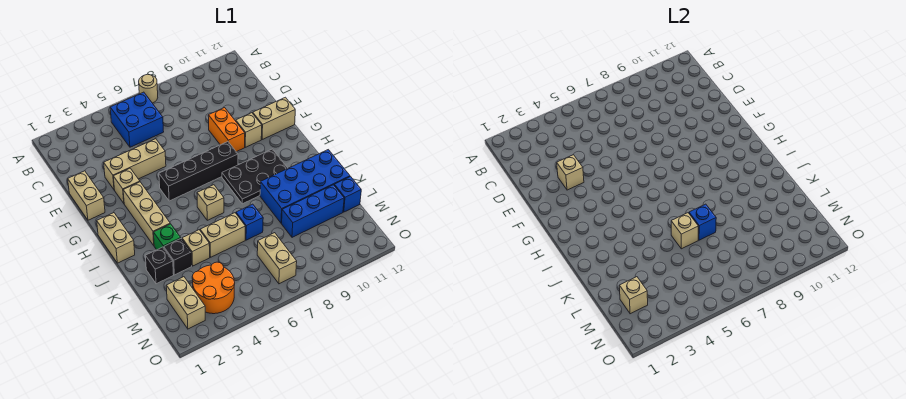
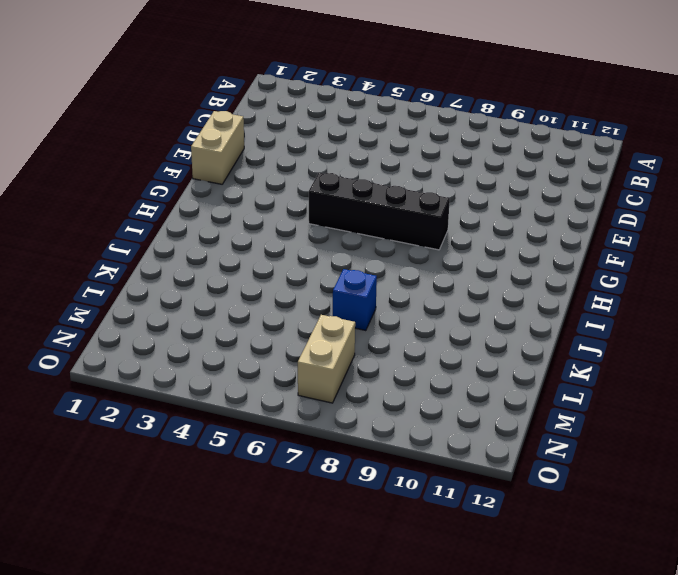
none -> tan round brick A7 level 1
none -> blue brick B5:C6 level 1
none -> tan brick E3:E5 level 1

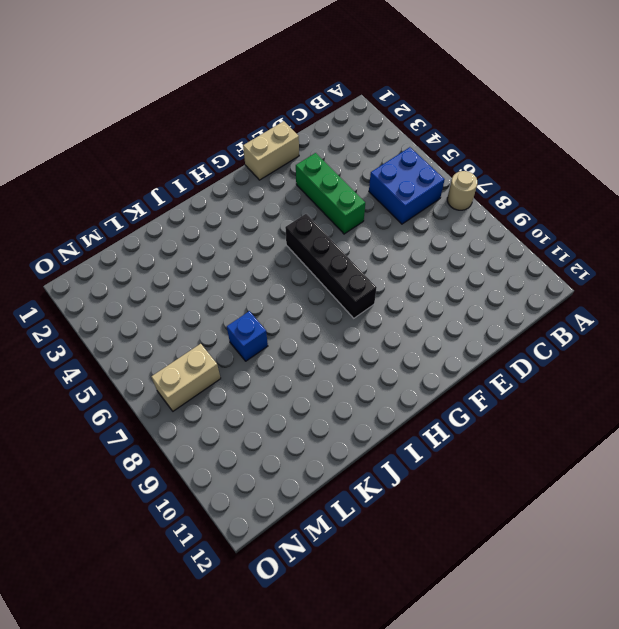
green brick E3:E5 level 1 -> tan brick E3:E5 level 1
none -> orange brick E9:F9 level 1
none -> tan brick F3 level 1
none -> tan brick F10 level 1

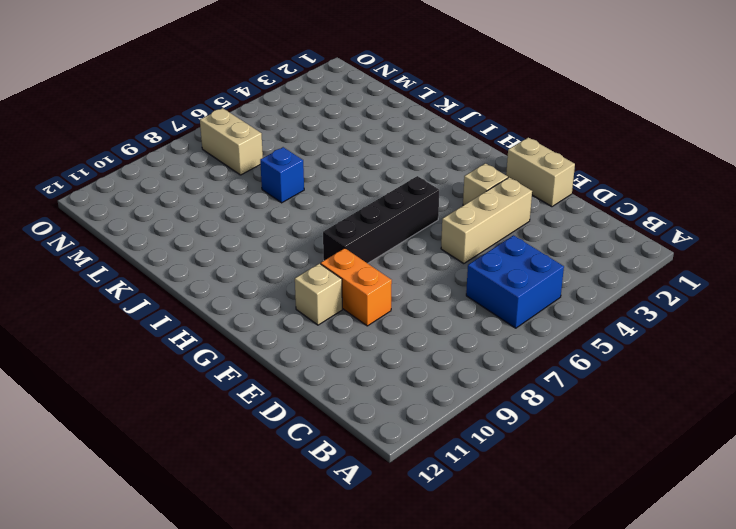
none -> tan round brick A7 level 1
none -> tan brick F11:F12 level 1
none -> tan brick G3:I3 level 1

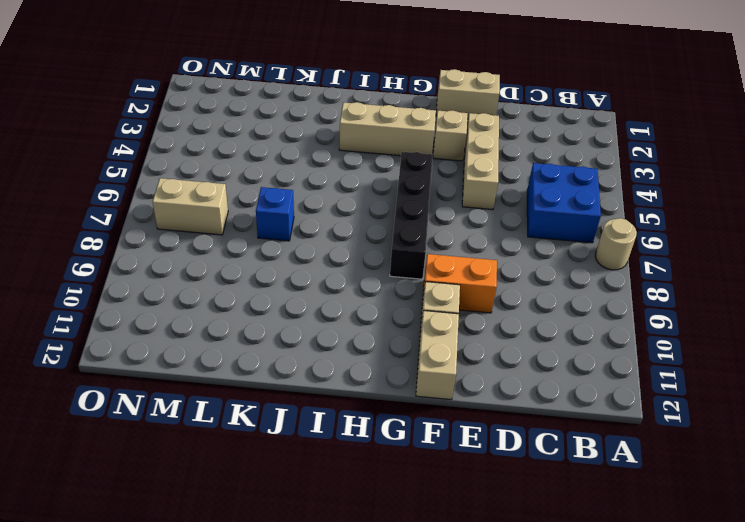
none -> tan brick H1:I1 level 1
none -> black plate H8:I10 level 1
none -> tan brick I6 level 1

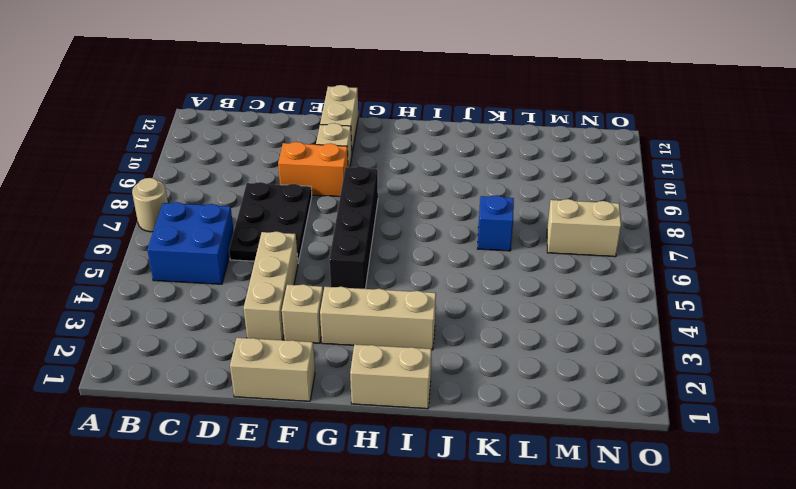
black plate D6:E8 level 1 -> black plate H8:I10 level 1
none -> tan brick I6 level 1
none -> green brick J3 level 1
none -> blue brick J9:K12 level 1

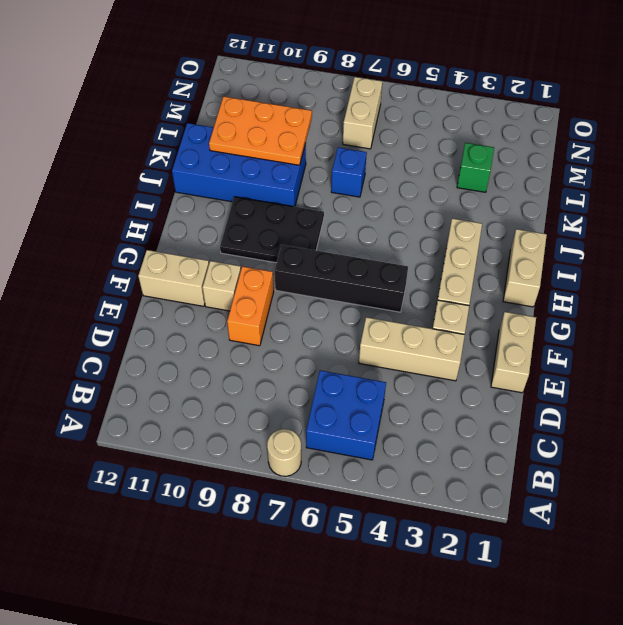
orange plate K9:L11 level 2 -> none
green brick L3 level 1 -> green brick J3 level 1
none -> tan brick I6 level 1
none -> black brick K2 level 1
none -> black brick K3 level 1

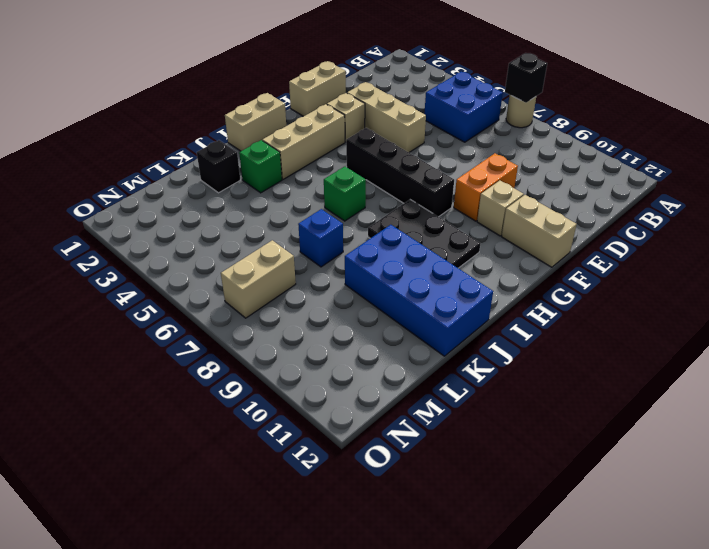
black brick A7 level 2 -> black brick K3 level 1
green brick I6 level 1 -> tan brick I6 level 1
none -> tan brick K4 level 1
none -> tan brick K5:K6 level 1
none -> blue brick L9:L11 level 1

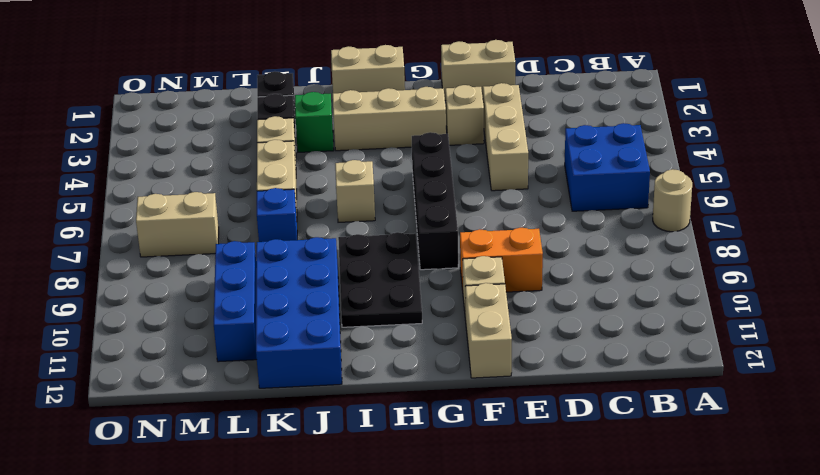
none -> blue brick L12 level 1
none -> tan brick M2:N2 level 1
none -> orange round brick M3:N4 level 1

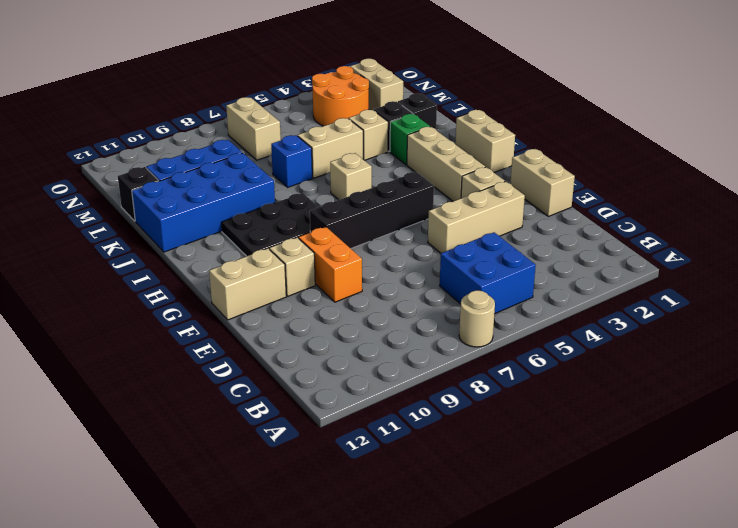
black brick L12 level 1 -> blue brick L12 level 1
none -> tan brick E3 level 2
none -> tan brick K6 level 2
none -> blue brick K7 level 2

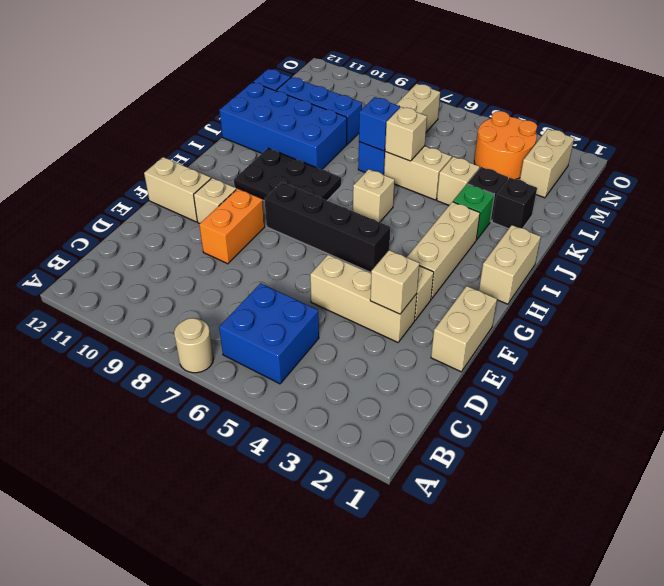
none -> tan brick M2 level 2

